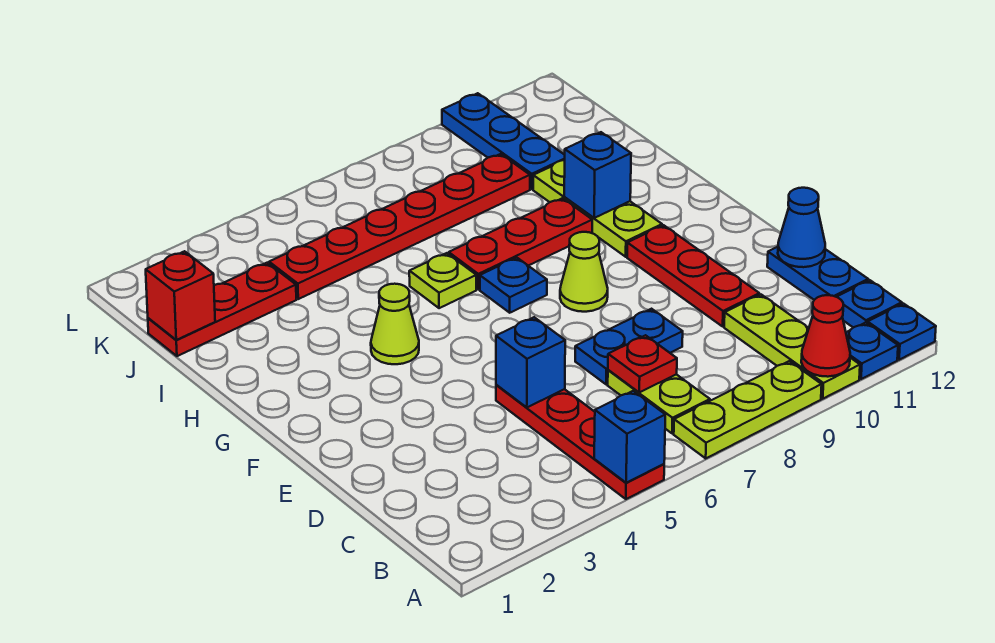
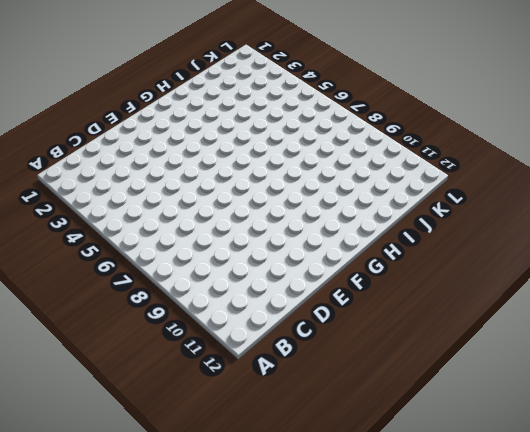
none -> red plate A5:D5 level 1
none -> lime plate A7:A9 level 1
none -> lime plate A10:C10 level 1

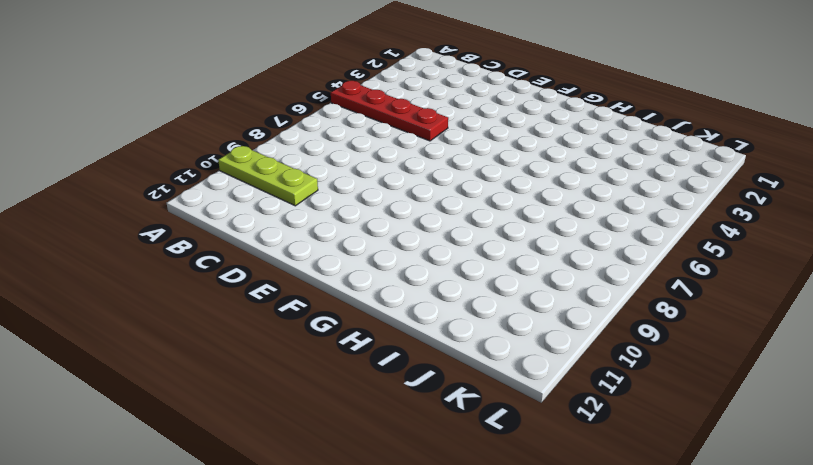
none -> lime plate A7:A9 level 1
none -> blue plate A11 level 1
none -> blue plate A12 level 1

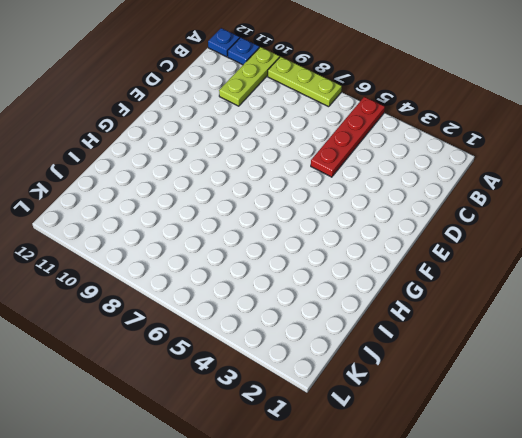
none -> lime plate B7:C7 level 1
none -> blue plate B12 level 1
none -> blue plate C12:D12 level 1

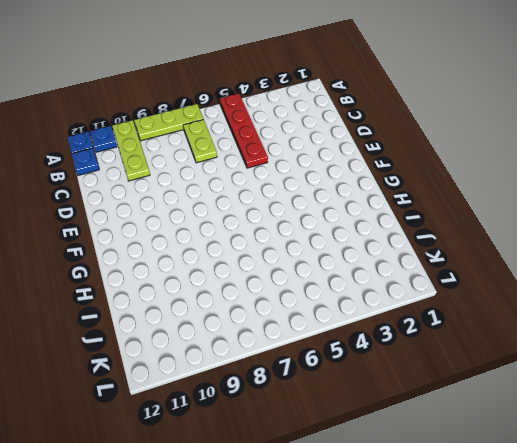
none -> blue plate C12:D12 level 1
none -> blue plate D7:D8 level 1
none -> red plate D10:F10 level 1

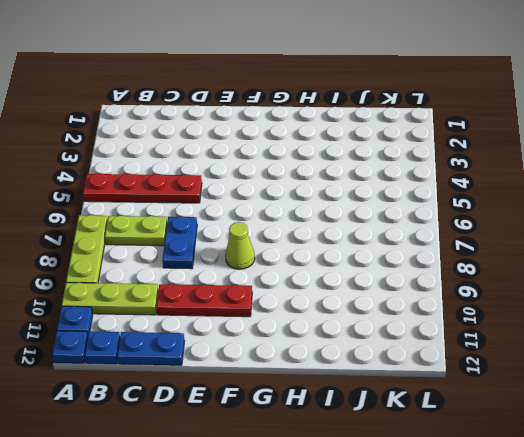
none -> lime cone G4 level 1
none -> blue plate G7 level 1
none -> lime plate G10:I10 level 1

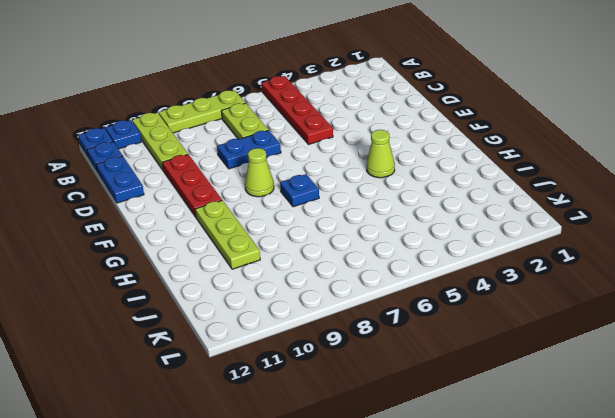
none -> lime plate H6 level 1
none -> red plate H7:H9 level 1
none -> red plate J1:J3 level 1

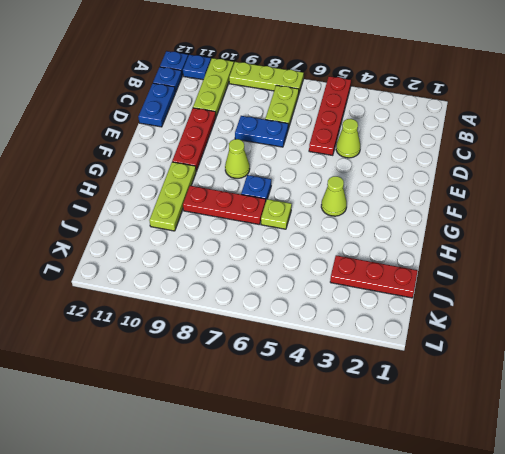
lime cone D4 level 1 -> none
none -> red plate J4:J9 level 1
none -> blue plate J10:L10 level 1
none -> blue brick A5 level 2

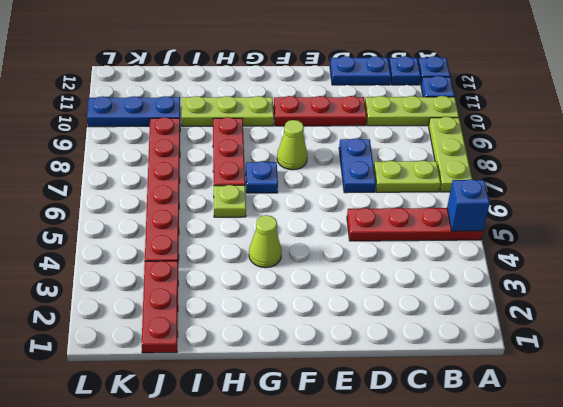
none -> red cone A10 level 2
none -> red plate C7 level 2
none -> blue brick D5 level 2

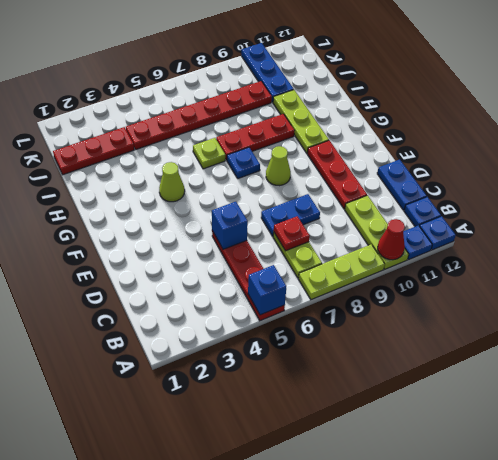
none -> blue cone D12 level 2
none -> blue brick H10 level 2
none -> red brick J1 level 2

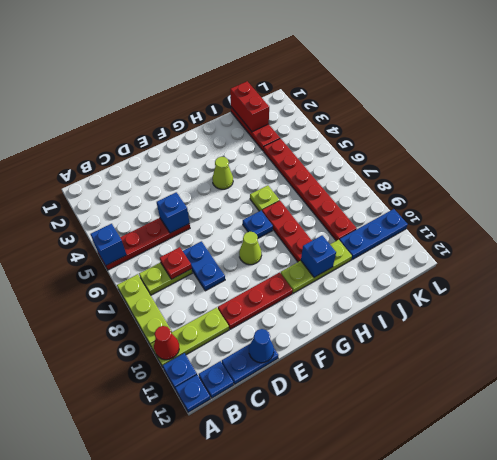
red brick J1:J2 level 2 -> red brick J1 level 2

